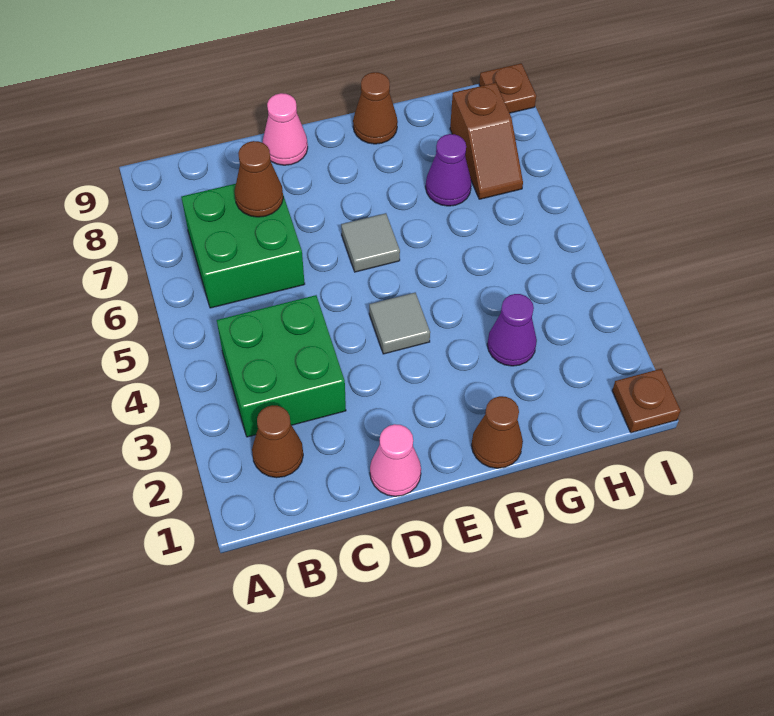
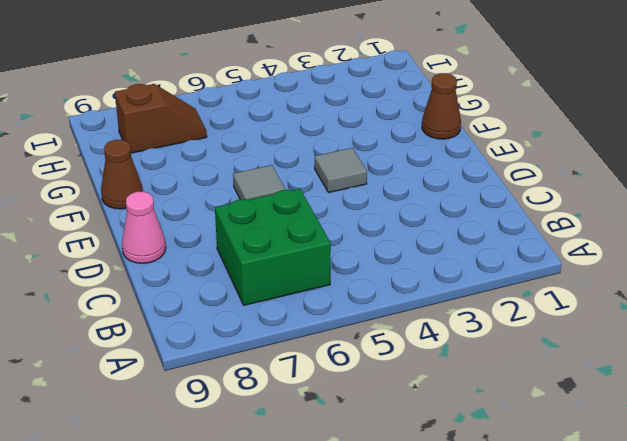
none -> brown cone B2 level 1
none -> green brick B3:C4 level 1
none -> pink cone D1 level 1

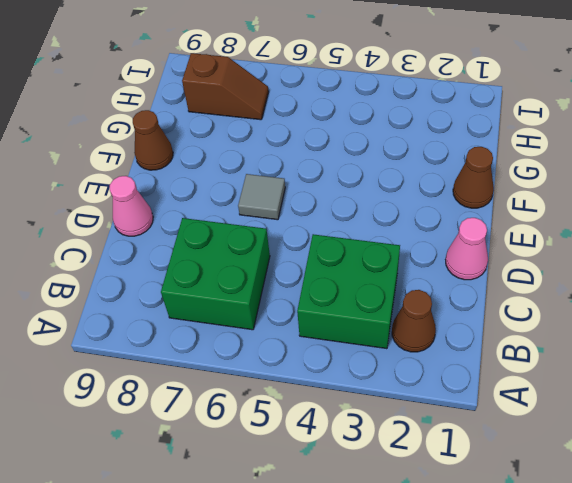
none -> grey tile E4 level 1
none -> purple cone G3 level 1
none -> purple cone G7 level 1

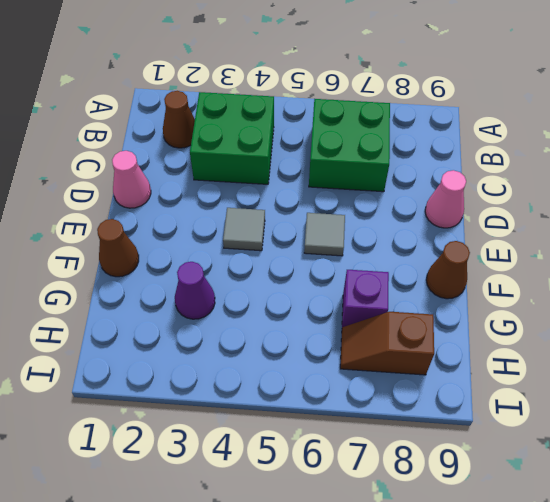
purple brick G7 level 1 -> purple cone G7 level 1
none -> brown plate I1 level 1
none -> brown plate I9 level 1
none -> brown cone C7 level 2

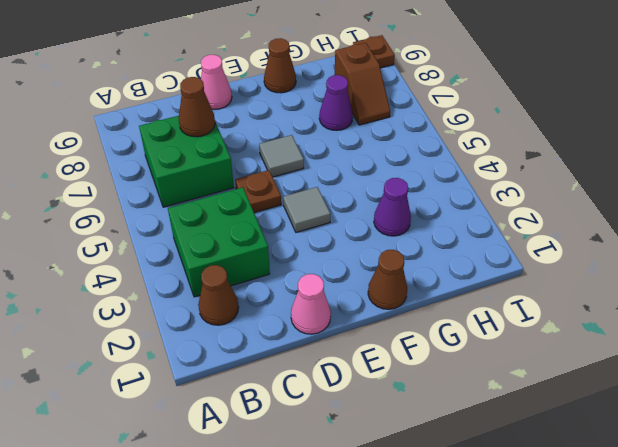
brown plate D5 level 1 -> brown plate I1 level 1

